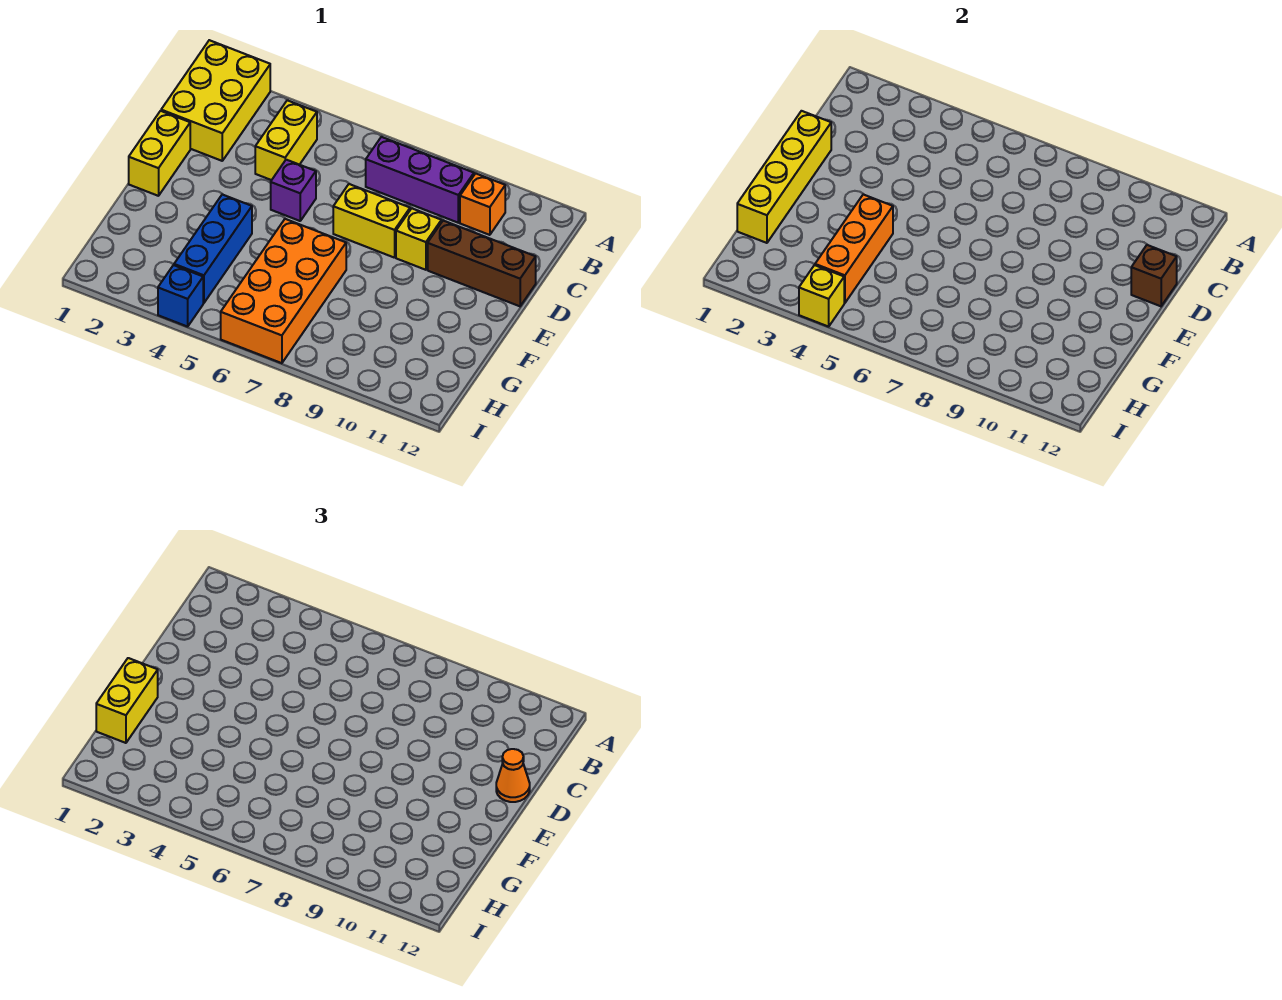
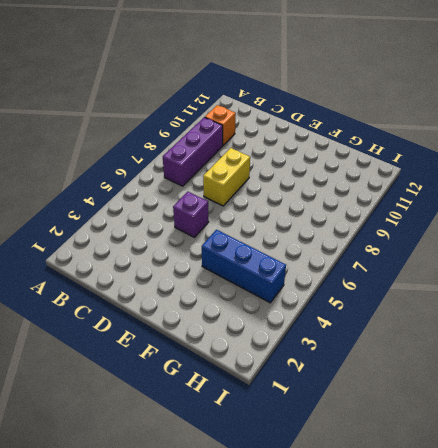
none -> yellow brick A1:C2 level 1
none -> yellow brick B4:C4 level 1
none -> yellow brick D1:E1 level 1

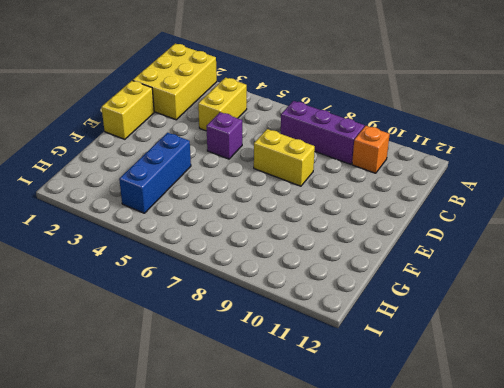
none -> yellow brick D9 level 1
none -> brown brick D10:D12 level 1
none -> orange brick F6:I7 level 1

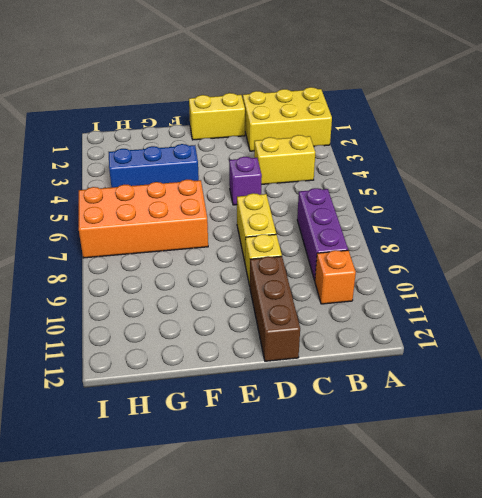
none -> blue brick I4 level 1
none -> yellow brick D1:G1 level 2
none -> brown brick D12 level 2

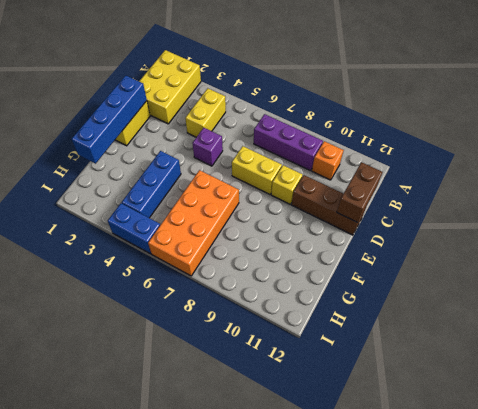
brown brick C12:D12 level 2 -> brown brick D12 level 2
blue brick D1:G1 level 2 -> yellow brick D1:G1 level 2
blue brick I4:I5 level 1 -> blue brick I4 level 1
none -> orange brick F4:H4 level 2
none -> yellow brick I4 level 2
none -> orange cone D12 level 3

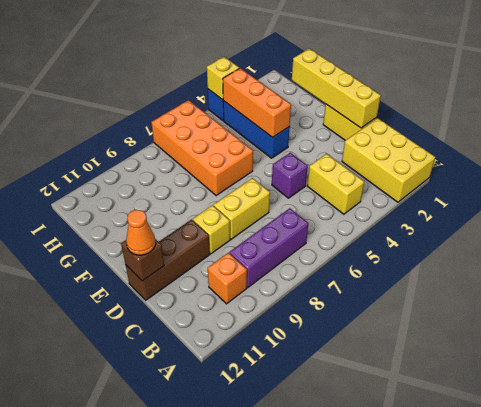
none -> yellow brick F1:G1 level 3

